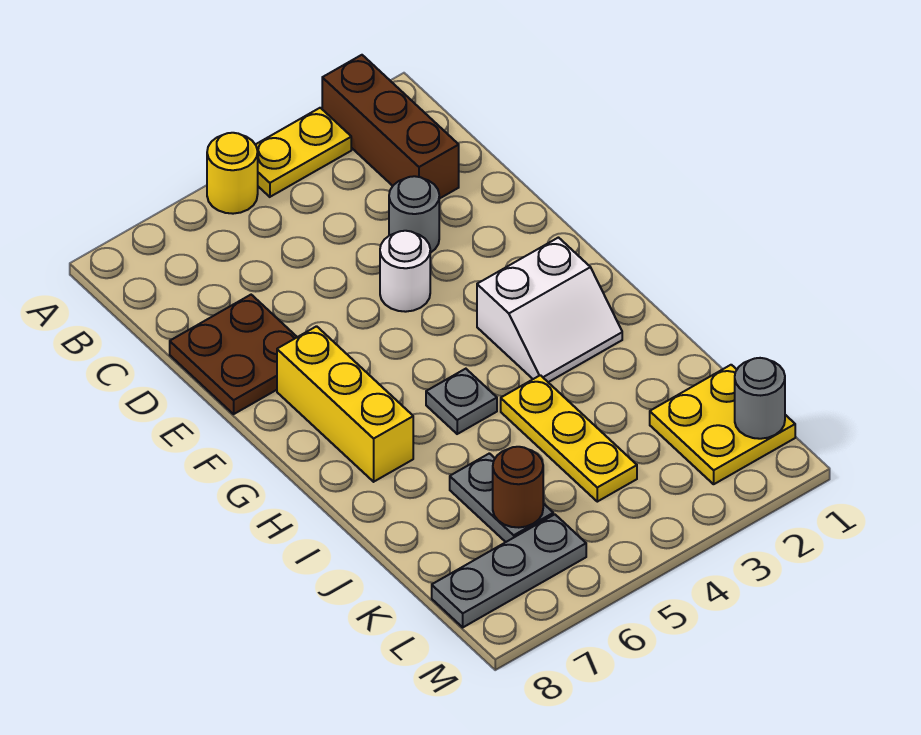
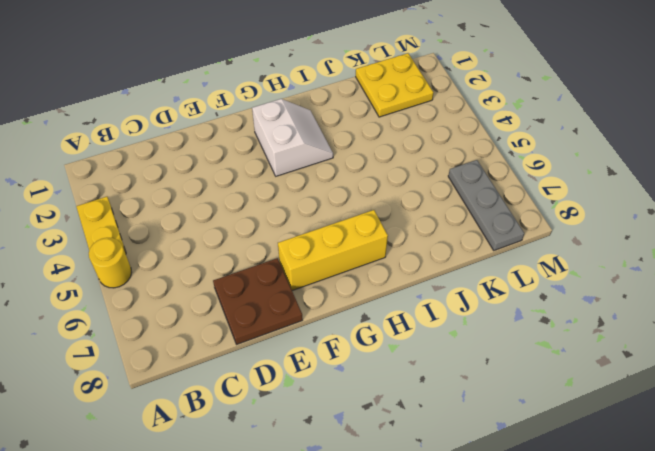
none -> brown brick A2:C2 level 1
none -> grey round brick D3 level 1
none -> white round brick E4 level 1

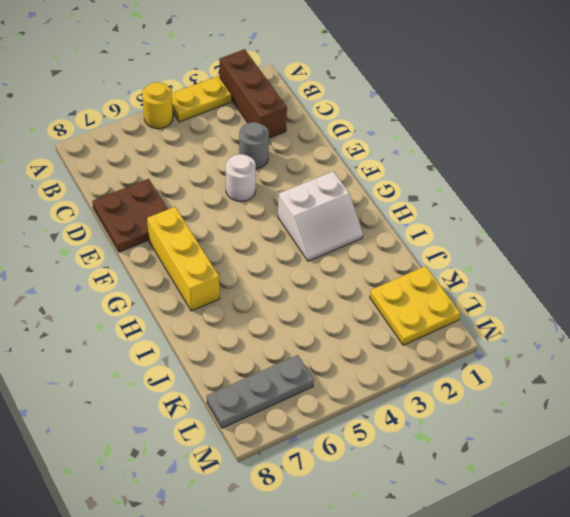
none -> grey plate H5 level 1
none -> yellow plate I4:K4 level 1
none -> grey plate J6:K6 level 1

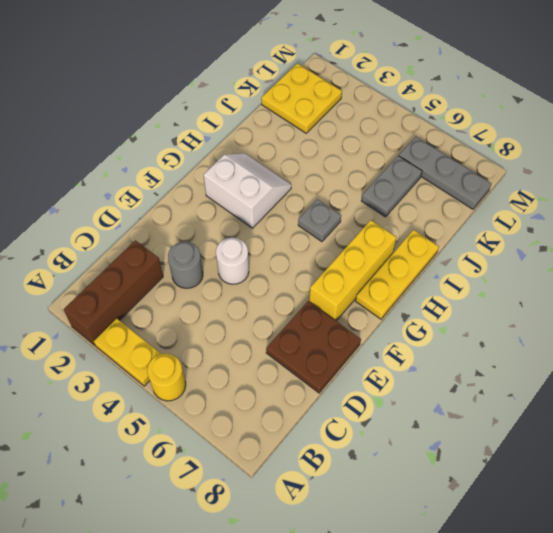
yellow plate G8:I8 level 1 -> yellow plate I4:K4 level 1
none -> brown round brick K6 level 2
none -> grey round brick L1 level 2

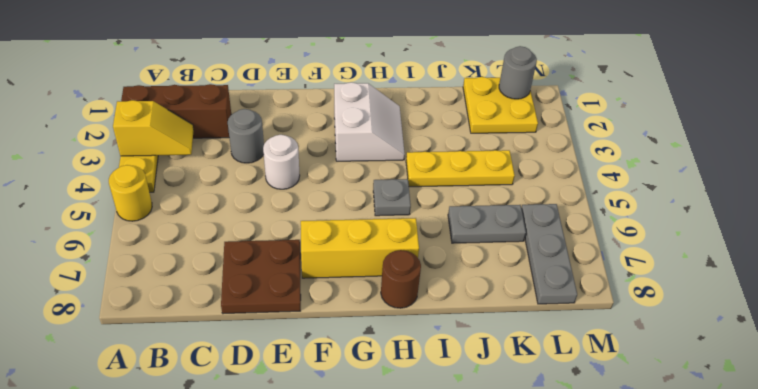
yellow slope A3:B3 level 2 top A -> none
brown round brick H8 level 1 -> brown round brick K6 level 2

